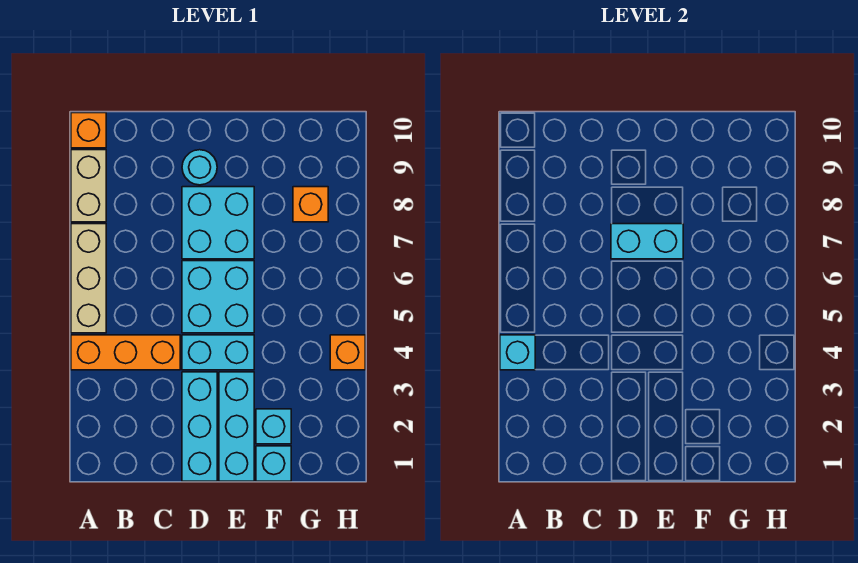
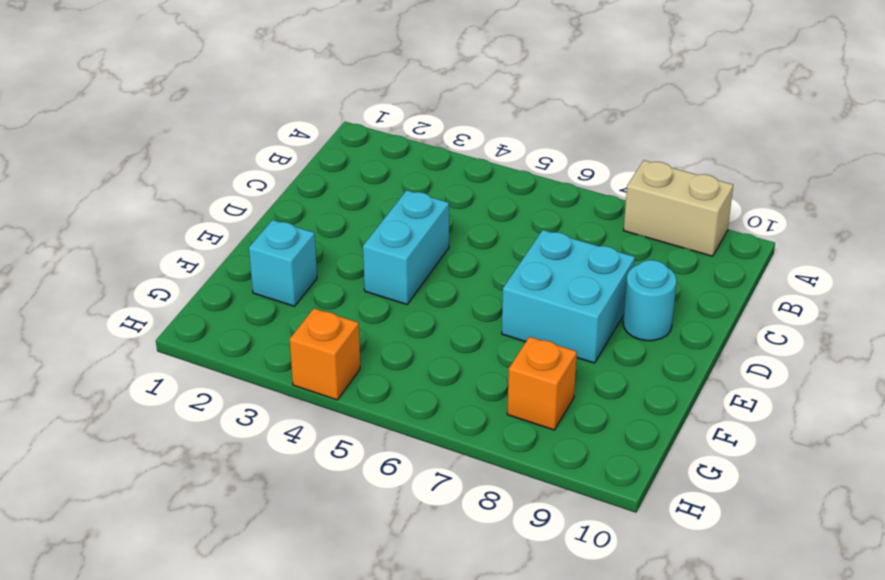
none -> orange brick A4:C4 level 1
none -> tan brick A5:A7 level 1
none -> orange brick A10 level 1

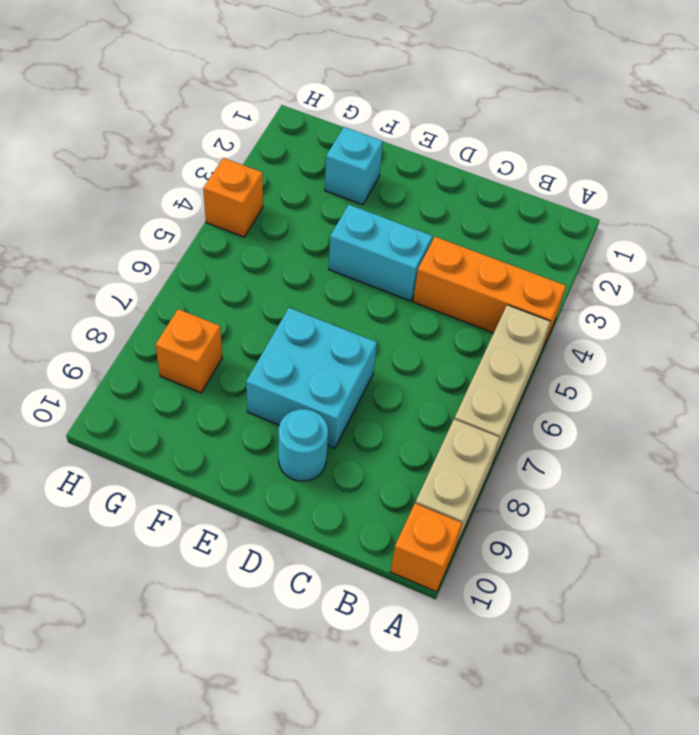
none -> cyan brick D1:D3 level 1
none -> cyan brick D5:E6 level 1
none -> cyan brick E1:E3 level 1

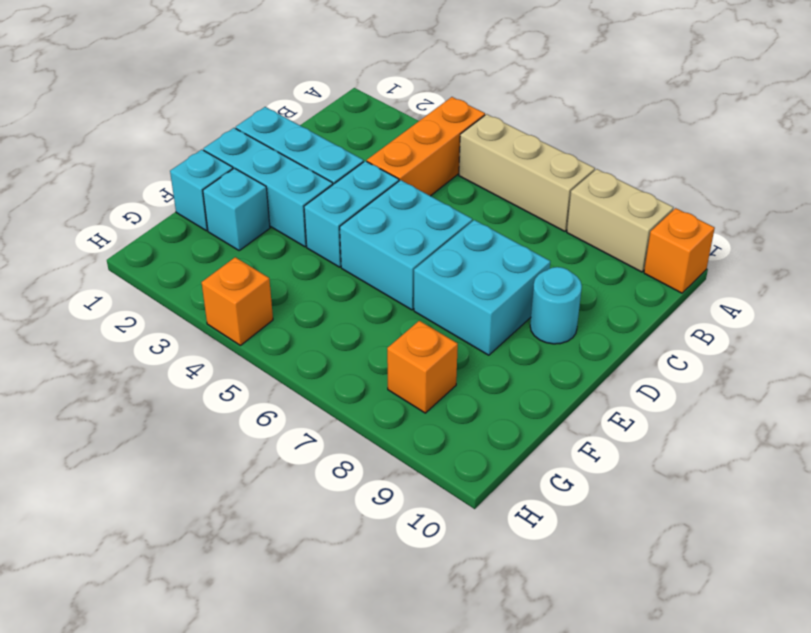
none -> cyan brick A4 level 2
none -> cyan brick D7:E7 level 2

